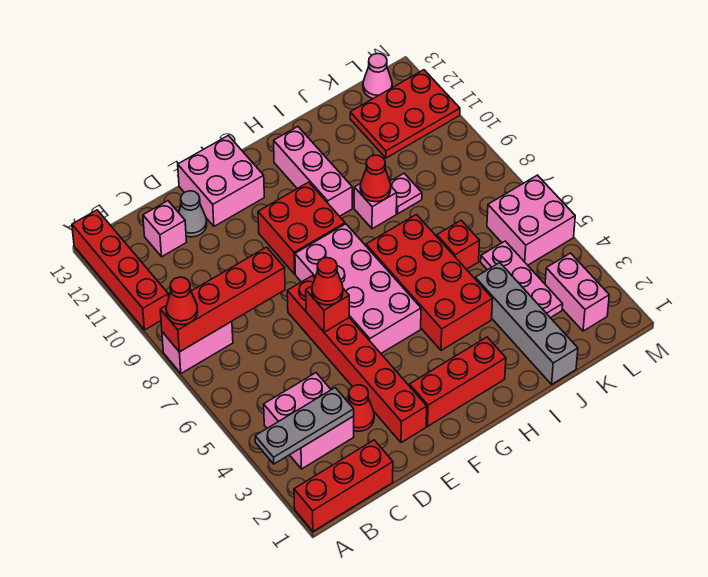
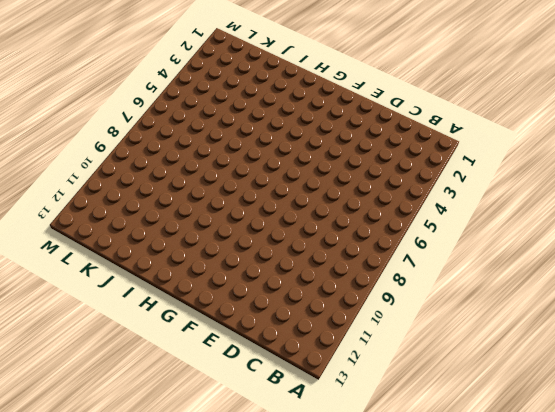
none -> red brick A1:C1 level 1
none -> pink brick A8:B8 level 1
none -> red brick A10:A13 level 1

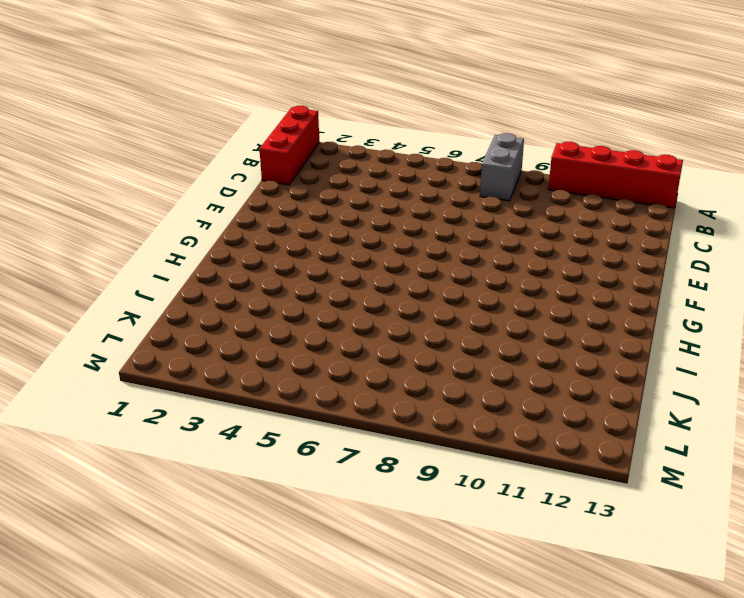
grey brick A8:B8 level 1 -> pink brick A8:B8 level 1
none -> pink brick B3:C4 level 1
none -> pink brick C12 level 1
none -> red cone D3 level 1

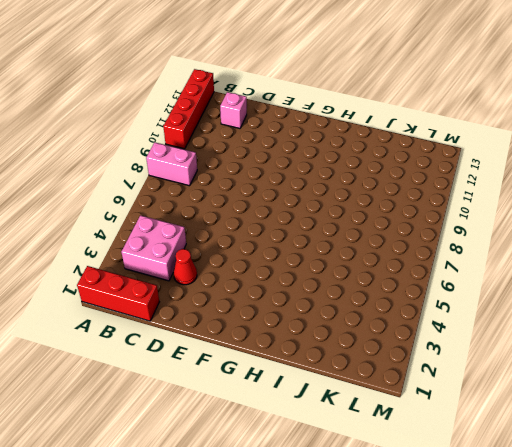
none -> grey cone D12 level 1
none -> red brick E2:E7 level 1
none -> pink brick E12:F13 level 1

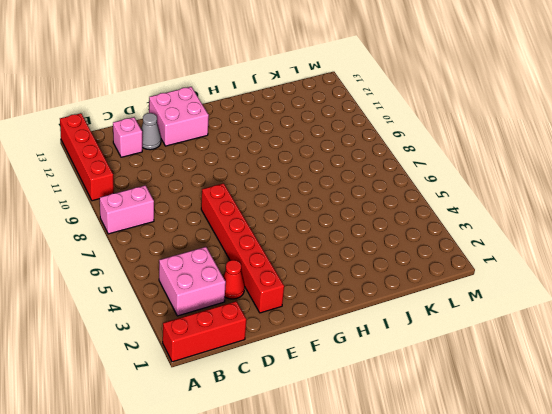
none -> red brick F2:H2 level 1
none -> pink brick F5:G8 level 1
none -> red brick F9:G10 level 1

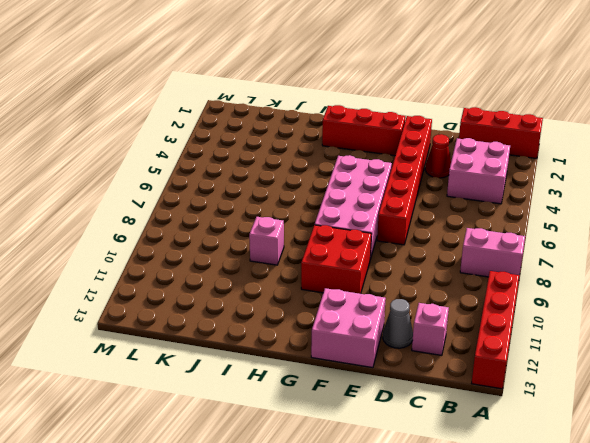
none -> red brick H4:I7 level 1
none -> pink brick H10:H12 level 1
none -> grey brick J1:J4 level 1

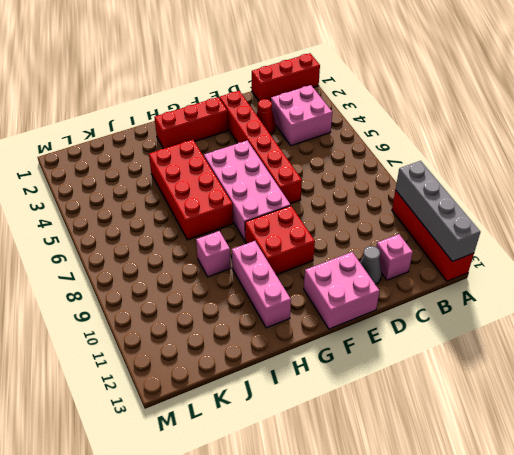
grey brick A10:A13 level 2 -> grey brick J1:J4 level 1
none -> pink brick A8:B8 level 1
none -> red brick J6 level 1
none -> pink plate J9 level 1

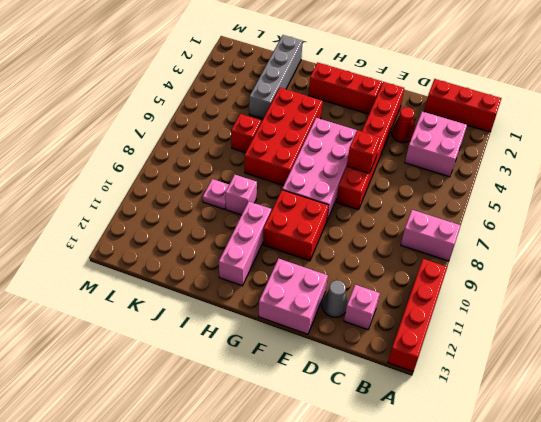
none -> pink plate K3:K5 level 1
none -> red plate K11:M12 level 1
none -> pink brick L2:L3 level 1

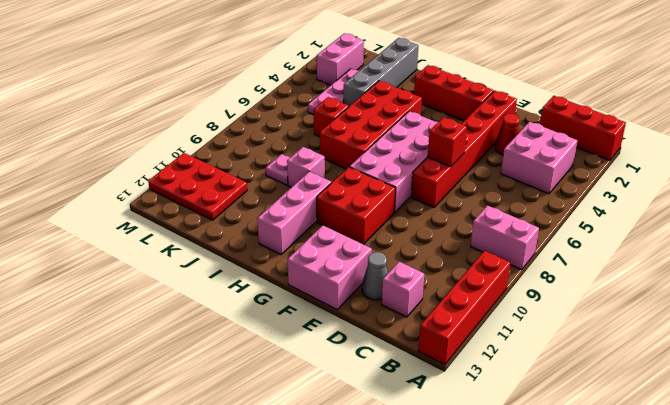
none -> pink brick L5:M6 level 1
none -> pink cone L13 level 1
none -> grey plate A3:C3 level 2

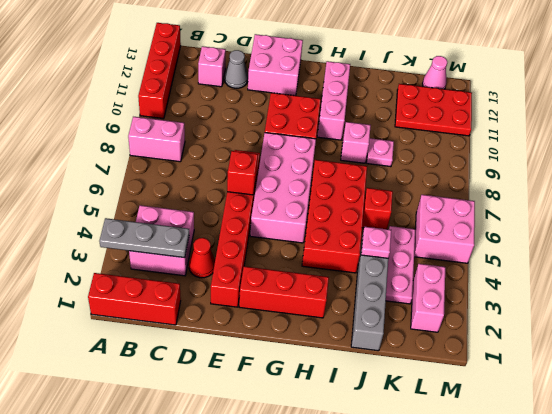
pink plate J4 level 2 -> none
none -> red brick A8:D8 level 2
none -> red cone I9 level 2
none -> red cone A8 level 3

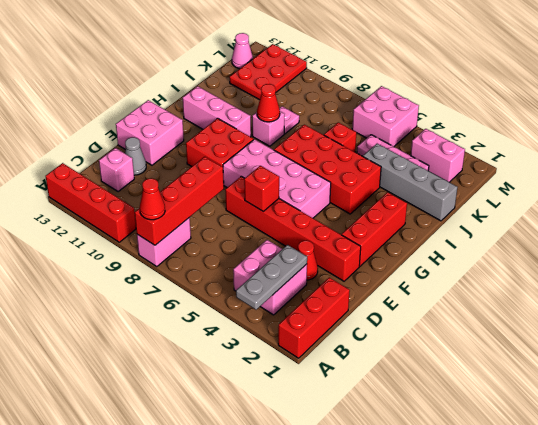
none -> red cone E6 level 3

